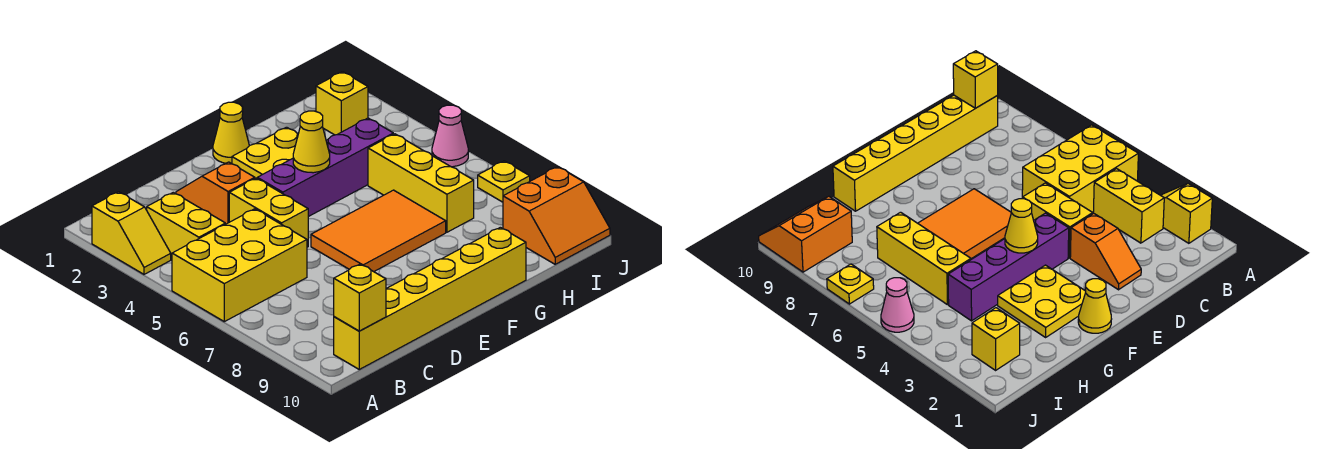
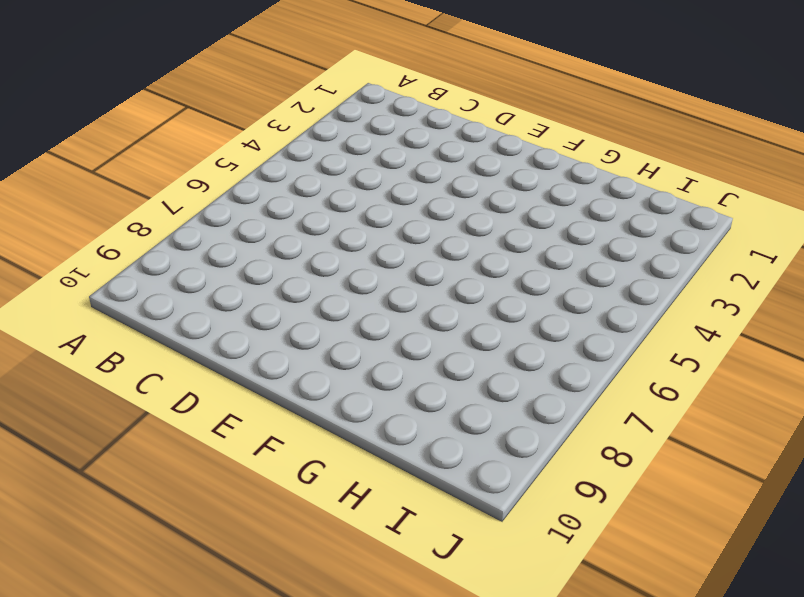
none -> yellow slope A2:A3 level 1 top 2
none -> yellow brick A5:C6 level 1
none -> yellow brick B3:B4 level 1

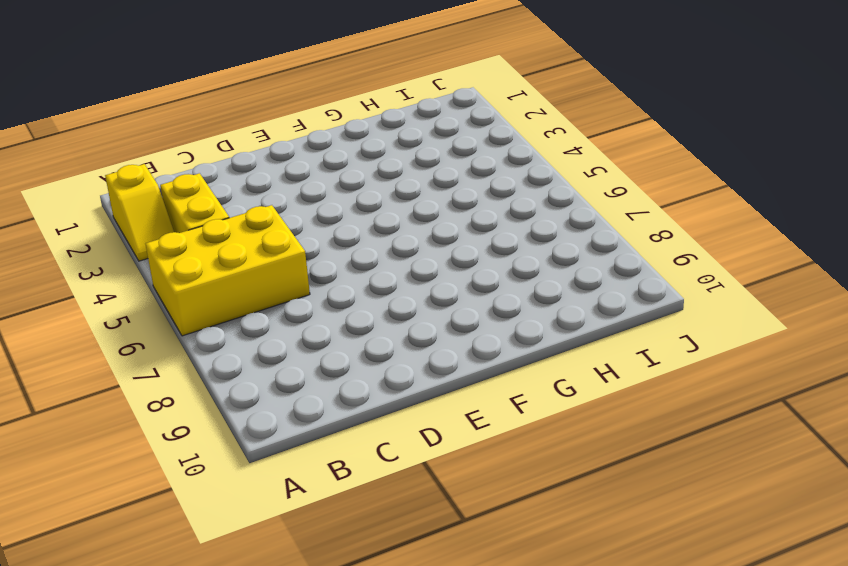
none -> yellow brick B10:G10 level 1
none -> orange slope D2:D3 level 1 top 3
none -> yellow brick D4:D5 level 1

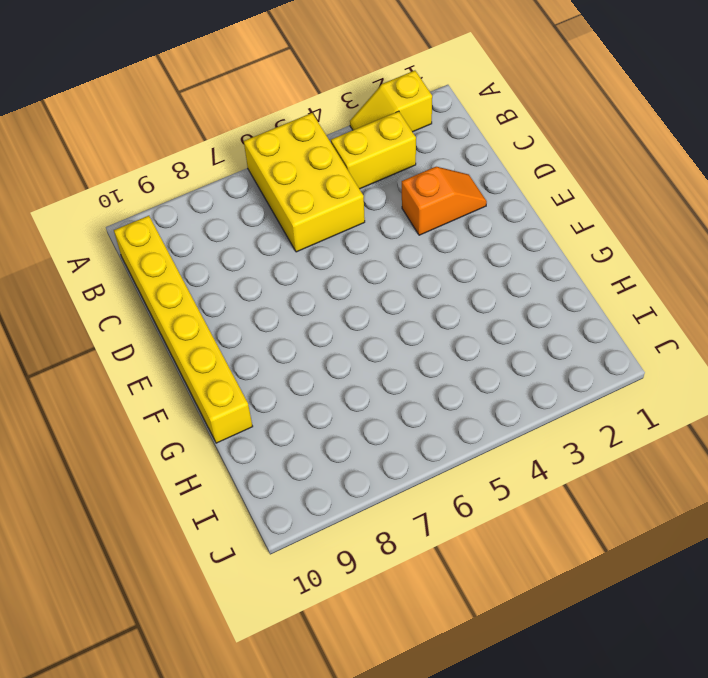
none -> yellow brick D4:D5 level 1
none -> purple brick E4:H4 level 1
none -> orange tile E6:G7 level 1

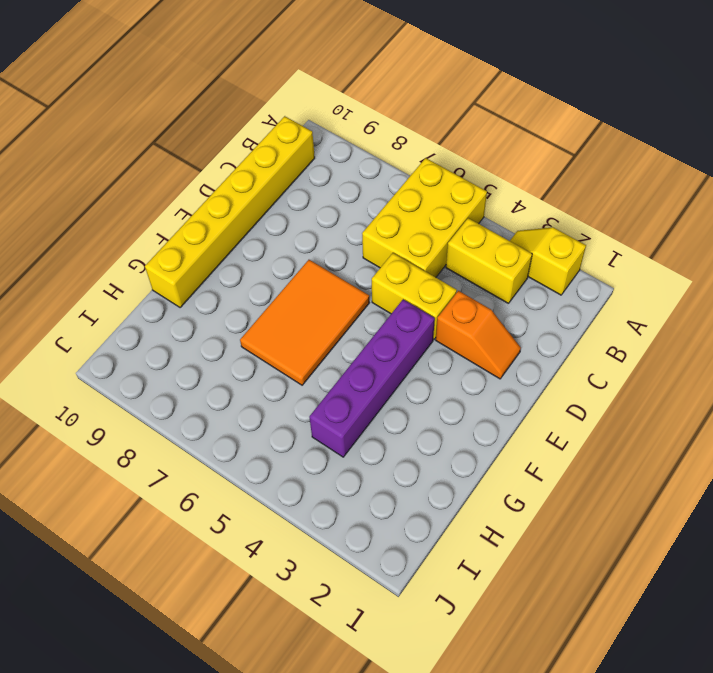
none -> yellow cone F1 level 1
none -> yellow plate F2:G3 level 1
none -> yellow brick H5:H7 level 1

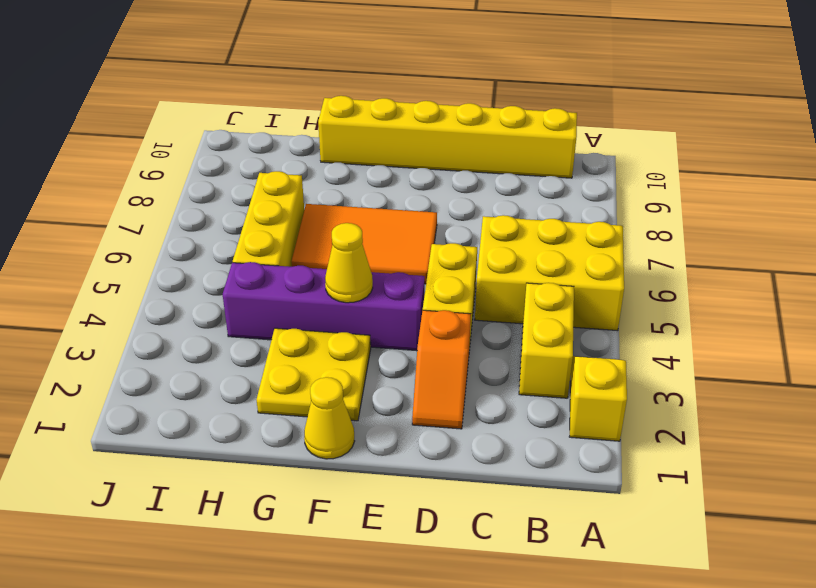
none -> yellow brick I2 level 1
none -> orange slope I9:J10 level 1 top 9
none -> pink cone J5 level 1

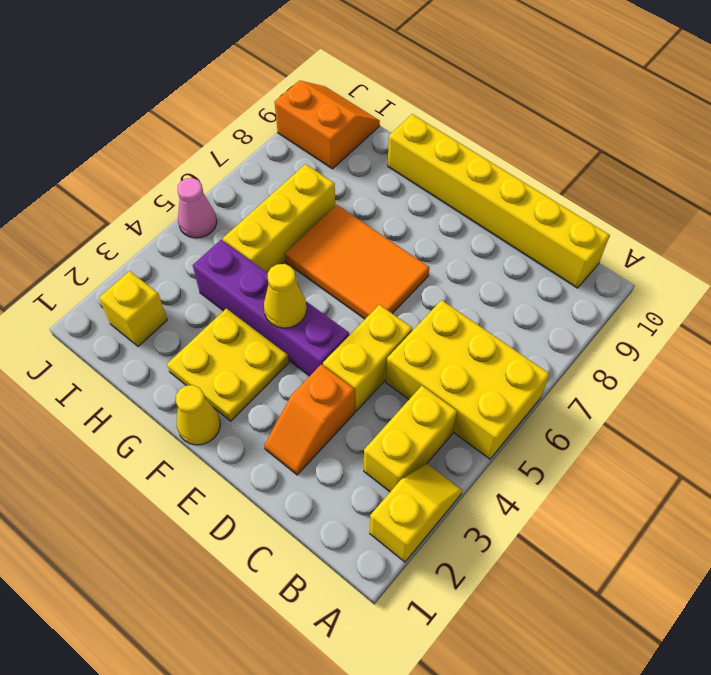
none -> yellow plate J7 level 1
none -> yellow brick B10 level 2

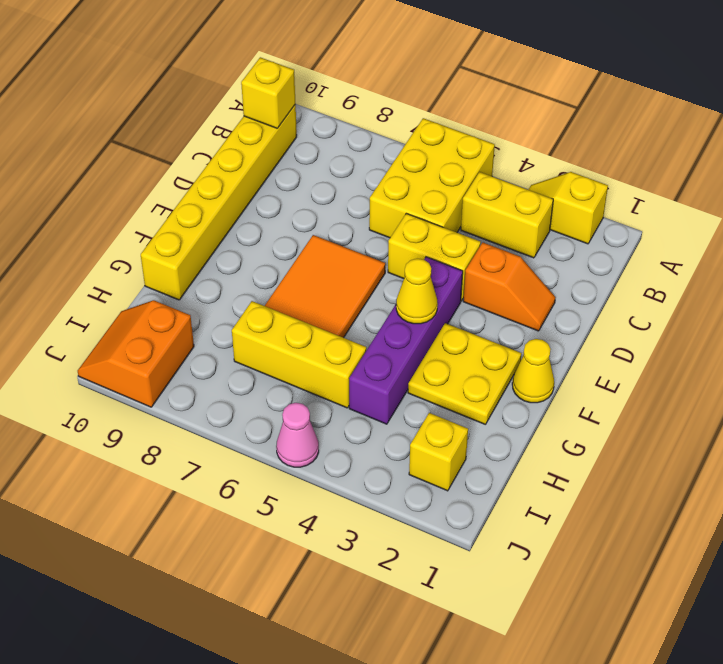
none -> yellow plate J7 level 1

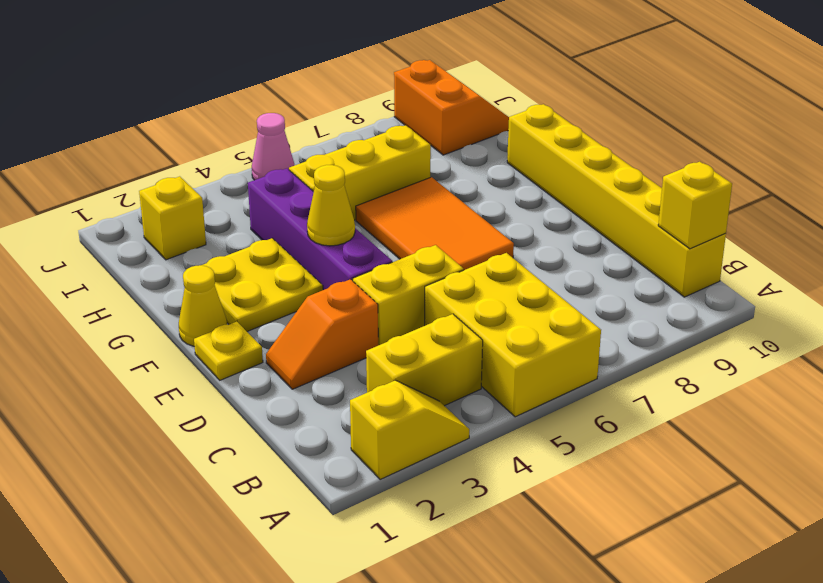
yellow plate E1 level 1 -> yellow plate J7 level 1

